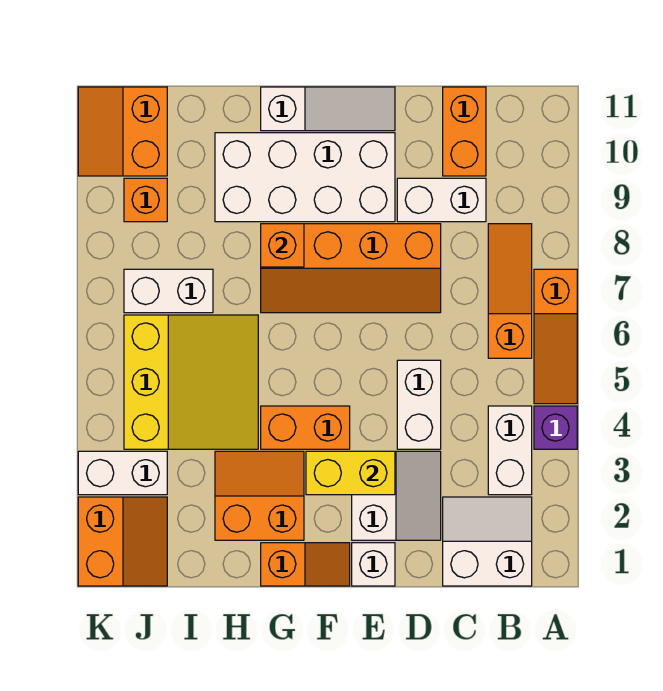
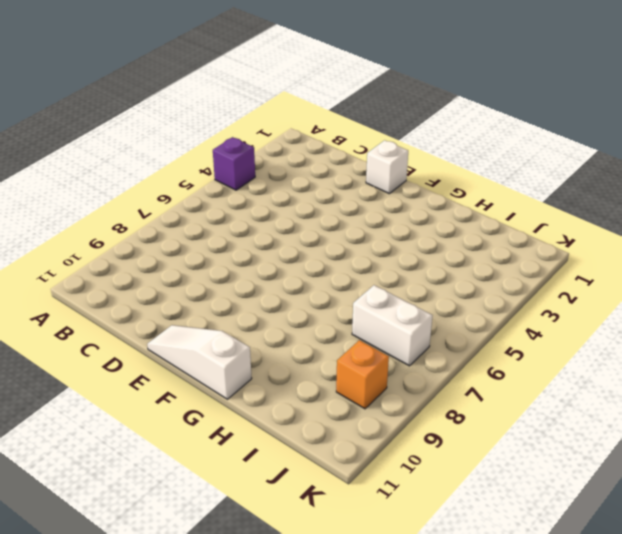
none -> orange slope A5:A7 level 1 top 7
none -> white slope B1:C2 level 1 top 1
none -> white brick B3:B4 level 1

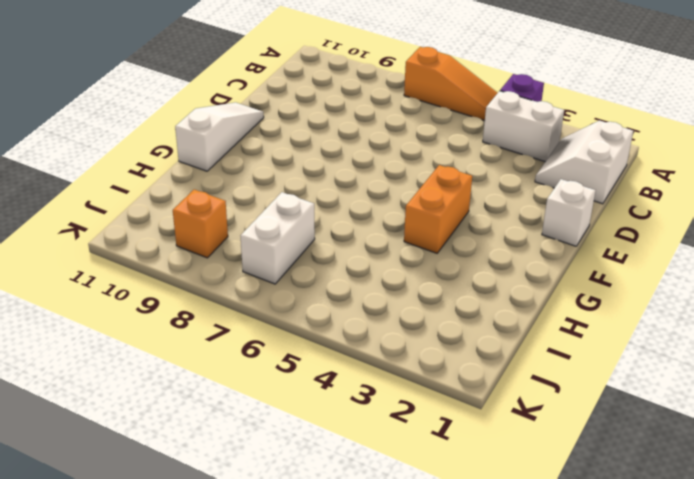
none -> orange slope B6:B8 level 1 top 6
none -> white brick C9:D9 level 1
none -> orange brick C10:C11 level 1

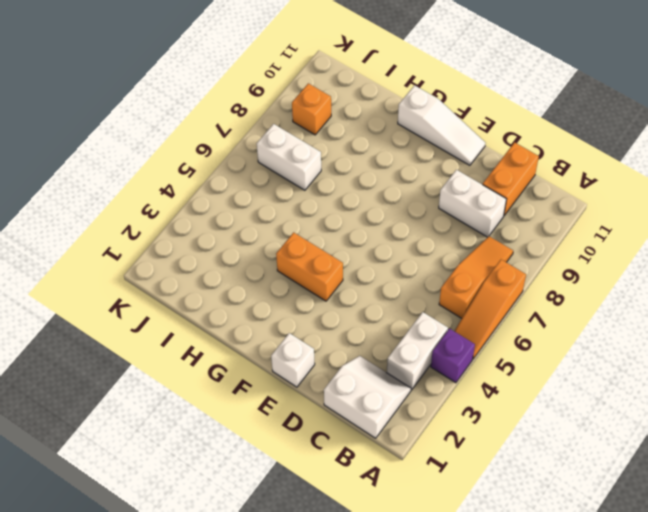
none -> white slope D2:E3 level 1 top E
none -> white brick D4:D5 level 1
none -> orange slope D7:G8 level 1 top 8

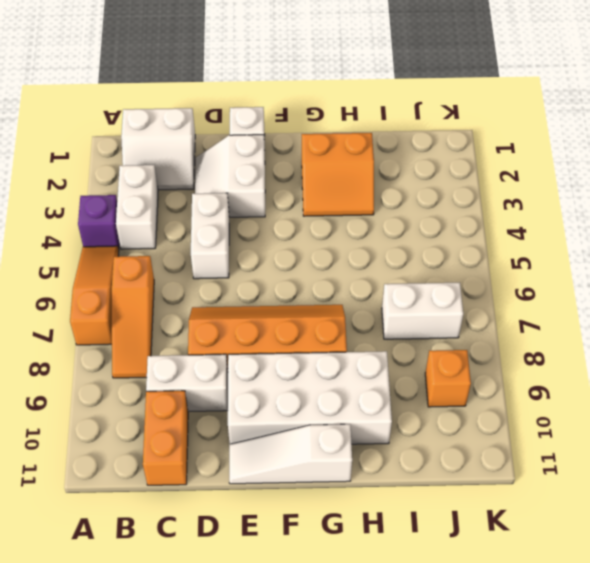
none -> orange slope F1:G1 level 1 top G
none -> orange brick F4:G4 level 1
none -> yellow slope H4:J6 level 1 top J

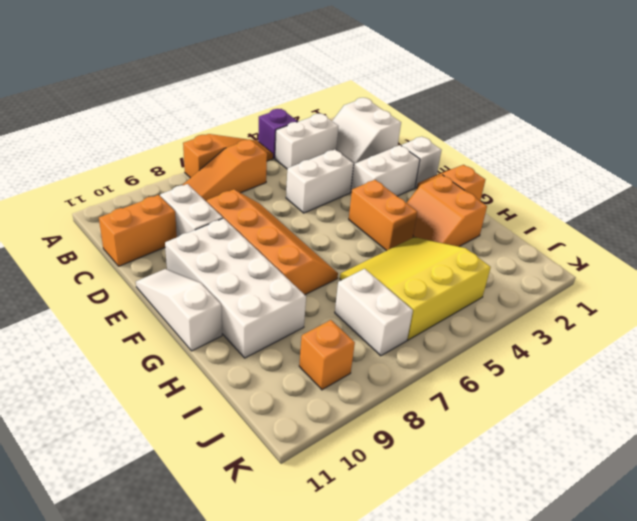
none -> orange slope J1:K2 level 1 top K
none -> white brick J3:K3 level 1
none -> orange slope J10:K11 level 1 top J

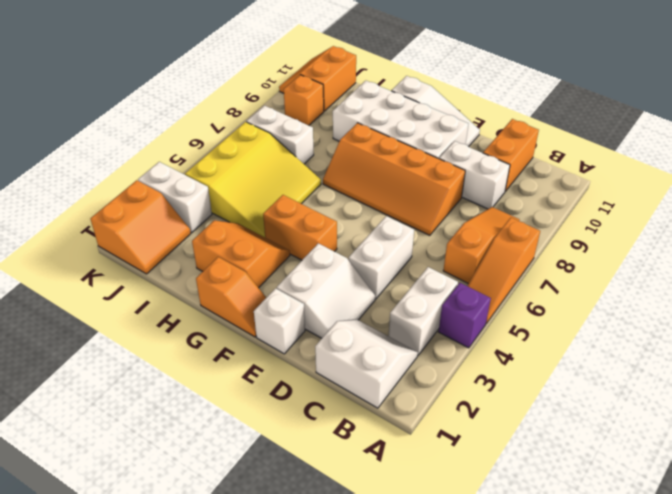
none -> yellow brick E3:F3 level 2
none -> orange brick G8 level 2

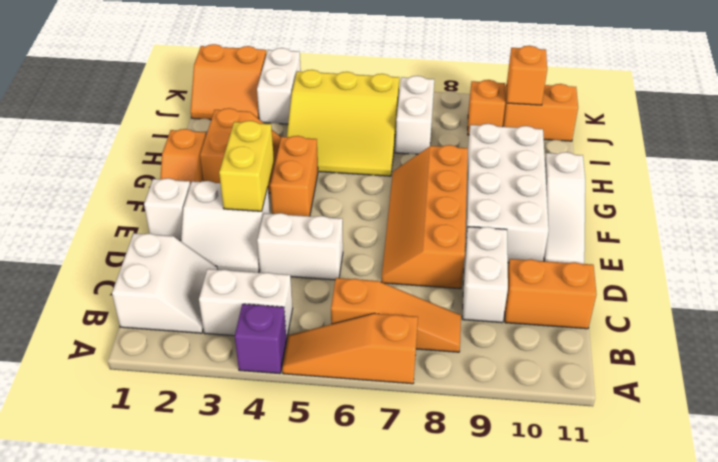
orange brick J10 level 2 -> orange brick G8 level 2

